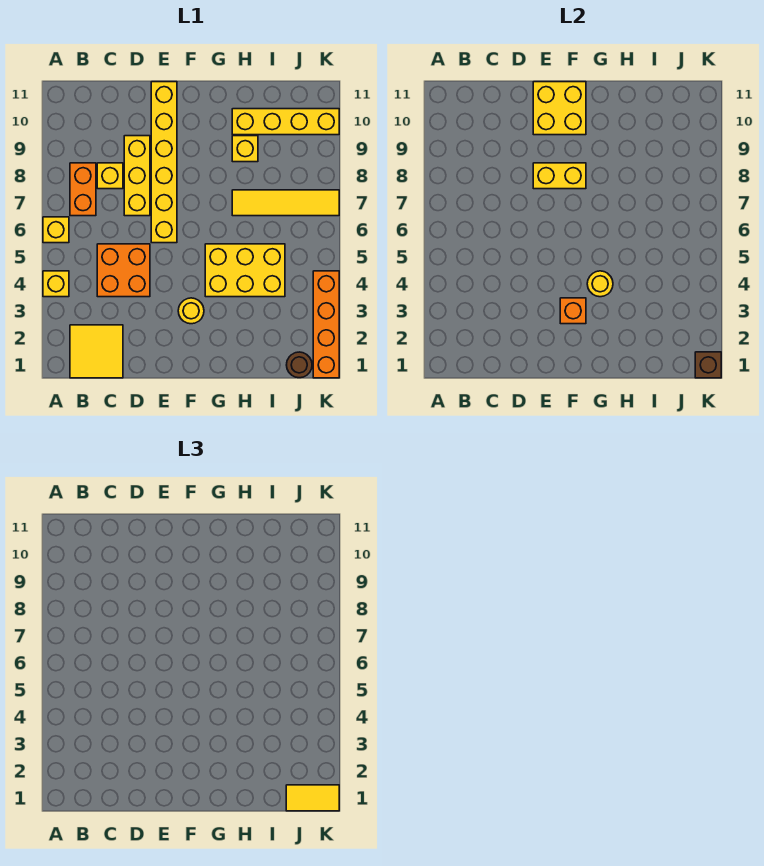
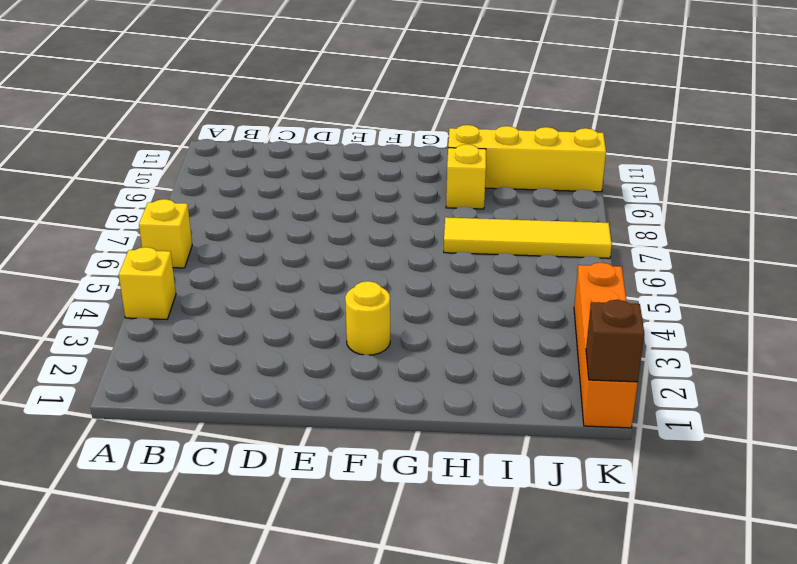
none -> yellow tile B1:C2 level 1
none -> orange brick B7:B8 level 1
none -> orange brick C4:D5 level 1

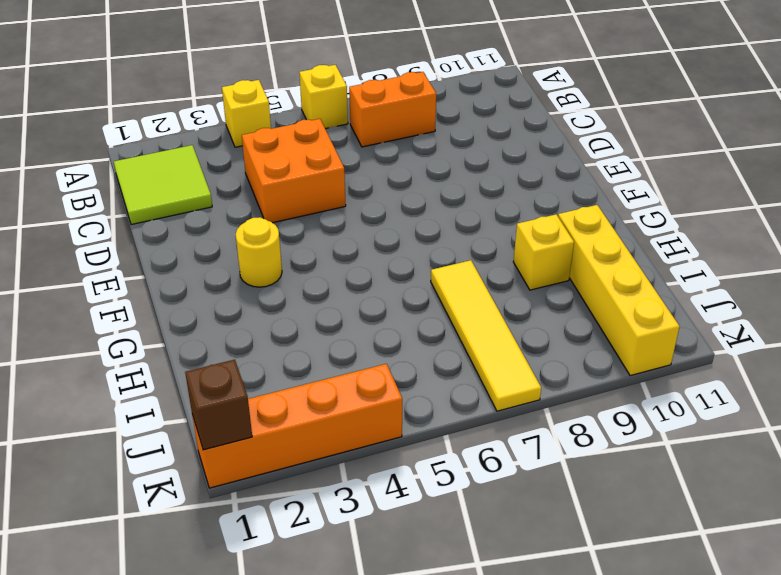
lime tile B1:C2 level 1 -> yellow tile B1:C2 level 1
none -> yellow brick C8 level 1
none -> yellow brick D7:D9 level 1
none -> yellow brick E6:E11 level 1

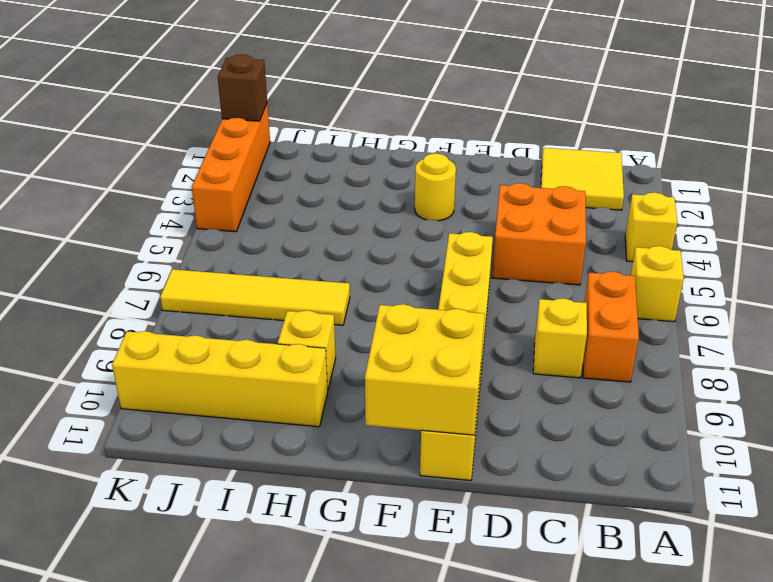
none -> yellow brick D7:D9 level 1
none -> yellow brick G4:I5 level 1
none -> brown round brick J1 level 1

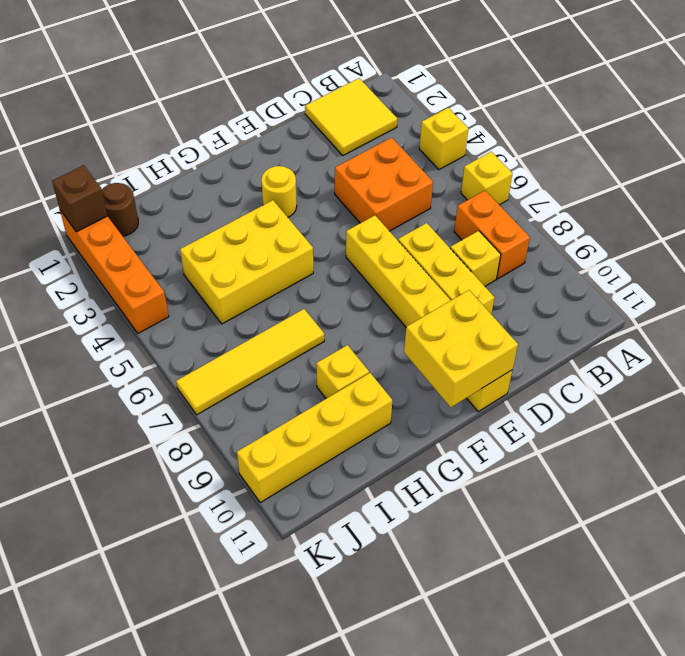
none -> yellow brick E8:F8 level 2
none -> orange brick F3 level 2
none -> yellow round brick G4 level 2

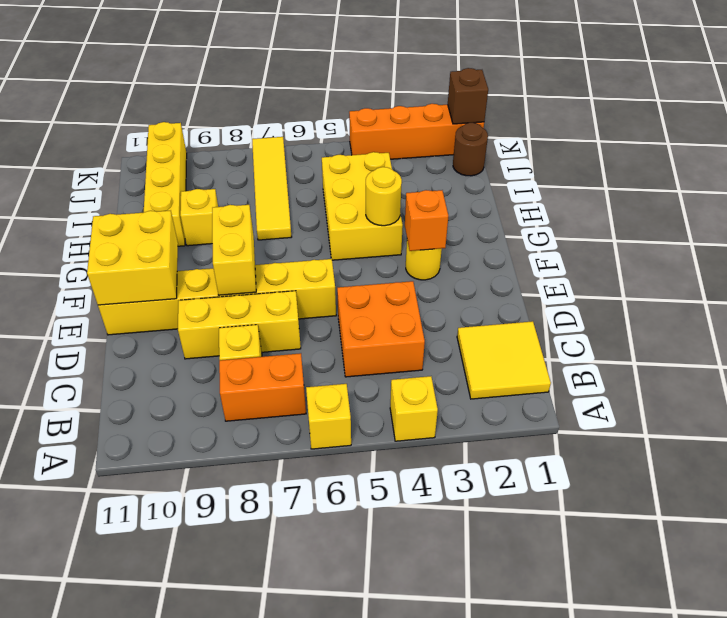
none -> yellow tile J1:K1 level 3

